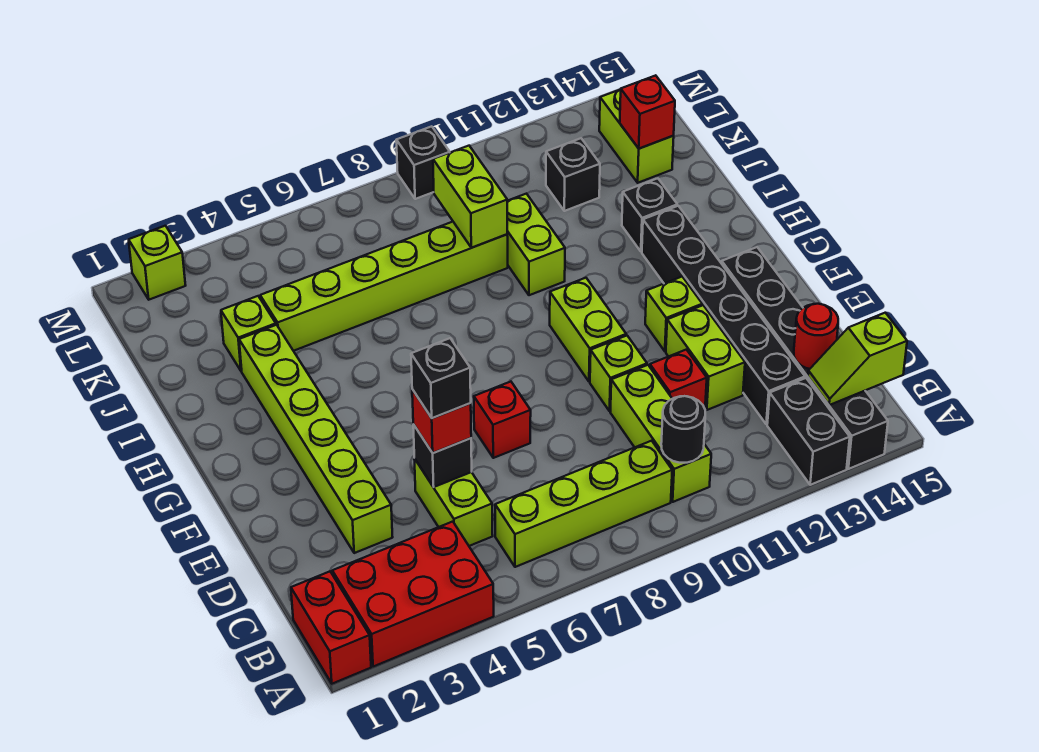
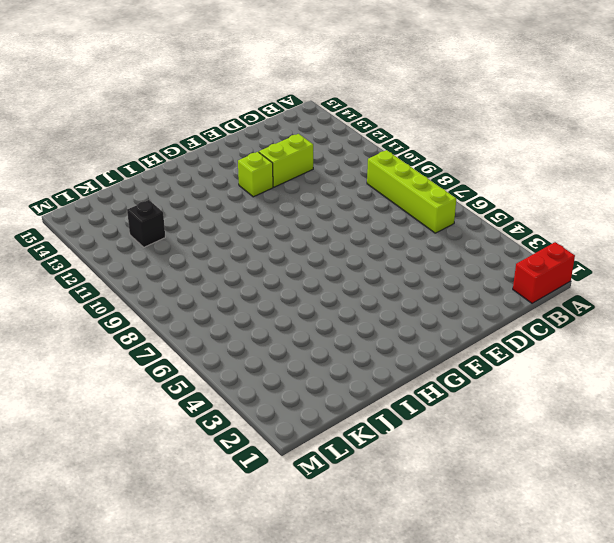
none -> red brick A2:B4 level 1
none -> black brick A13:B13 level 1
none -> black brick A14:F14 level 1
none -> lime brick B10:D10 level 1

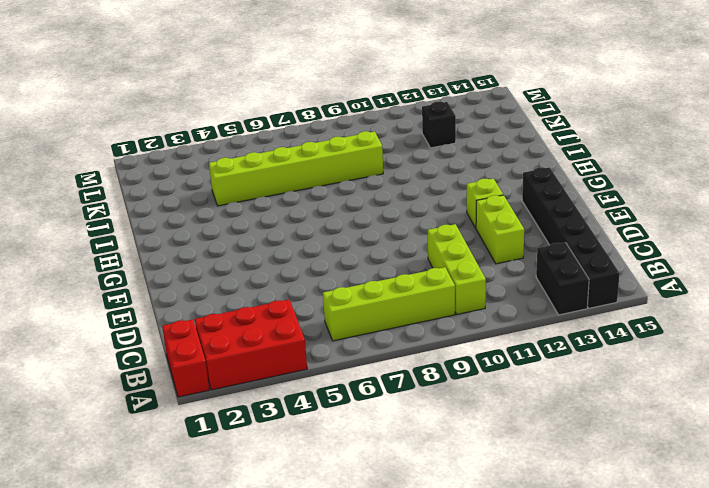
none -> lime brick C5:D5 level 1
none -> black brick C13:H13 level 1
none -> lime brick D3:I3 level 1
none -> red brick D11 level 1

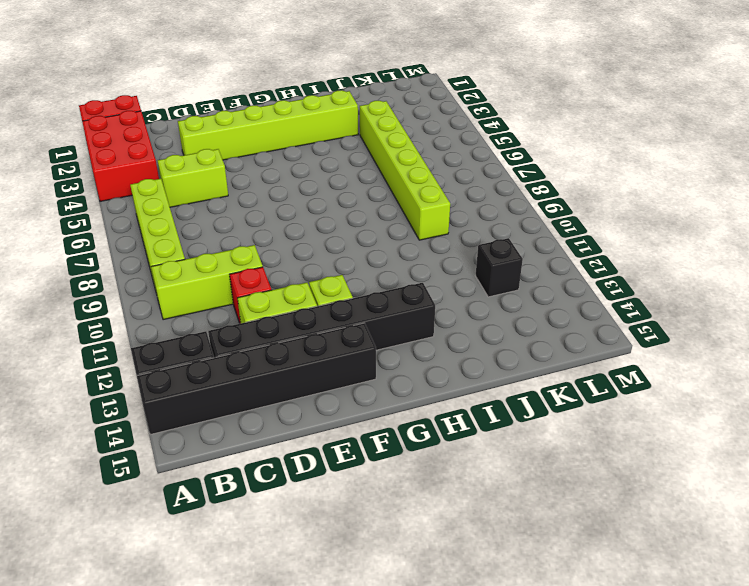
none -> red brick E7 level 1
none -> lime brick E10 level 1
none -> lime brick F10:G10 level 1
none -> lime brick I10:J10 level 1

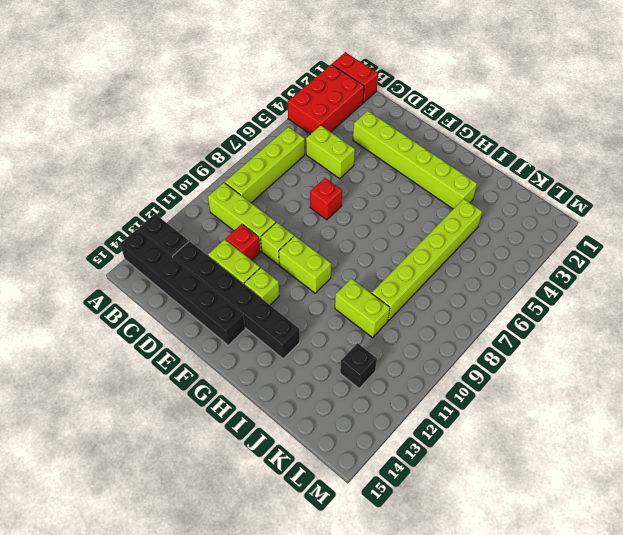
none -> black brick I13 level 1
none -> lime brick J3 level 1
none -> lime brick K14:L14 level 1
none -> lime brick M2 level 1

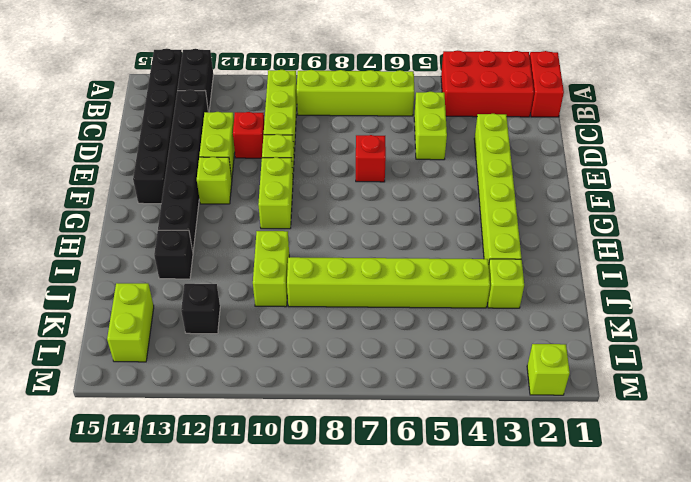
none -> black brick M9 level 1
none -> black round brick B10 level 2
none -> lime slope B14:B15 level 2 top 15
none -> red round brick C14 level 2

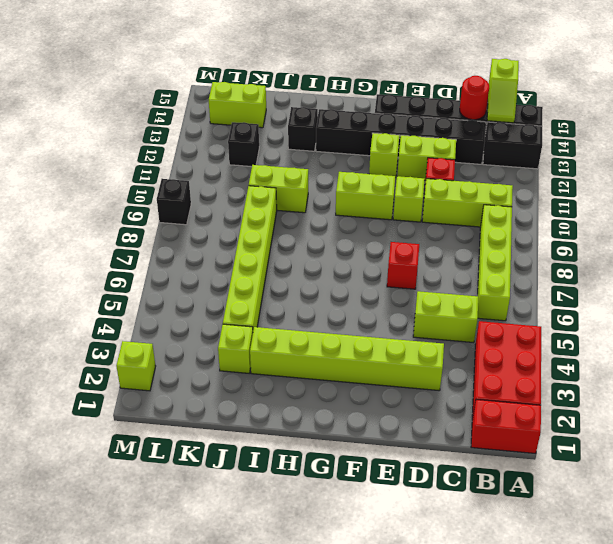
none -> black round brick B10 level 2
none -> black brick D5 level 2
none -> lime brick J9:K9 level 2
none -> red brick K14 level 2

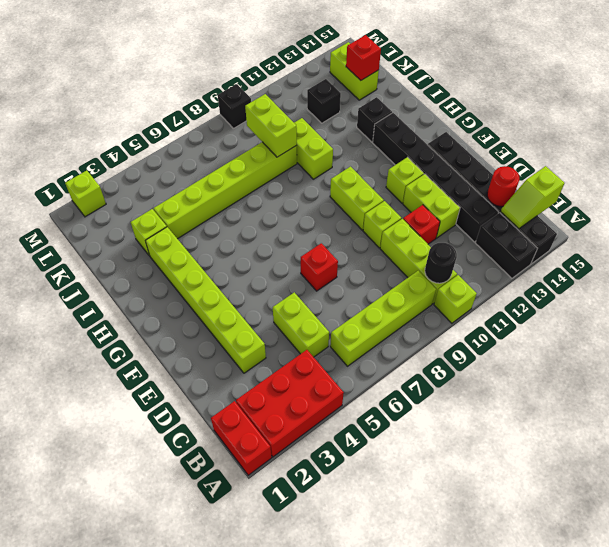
lime brick A10 level 1 -> none
none -> black brick D5 level 2
none -> red brick D5 level 3
none -> black brick D5 level 4

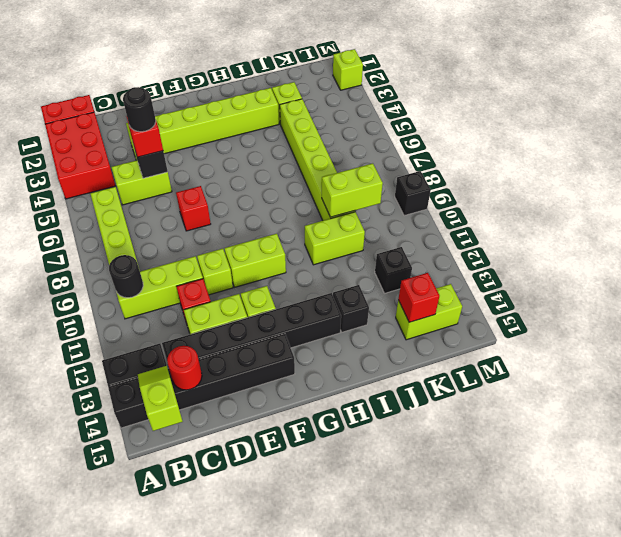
black round brick D5 level 4 -> black brick D5 level 4

